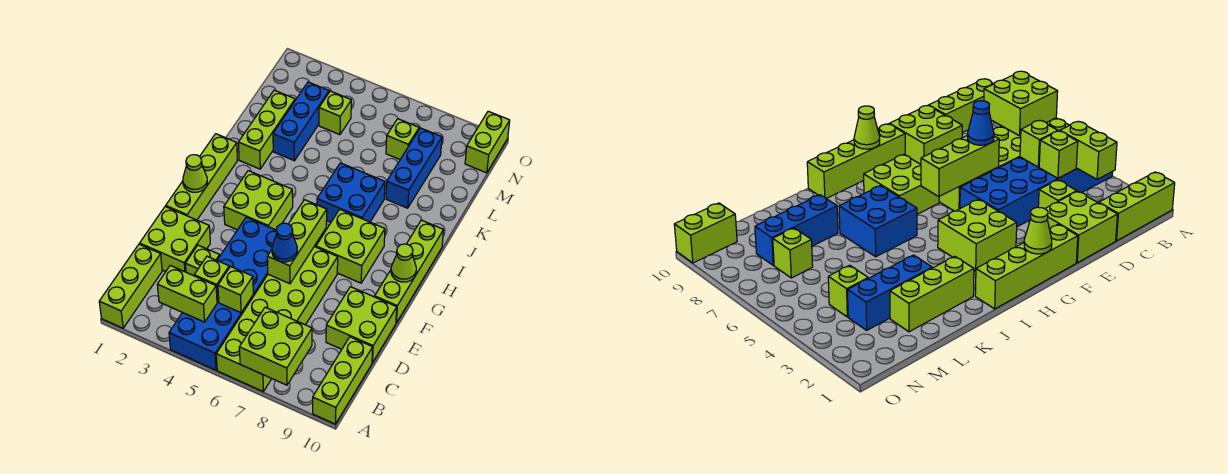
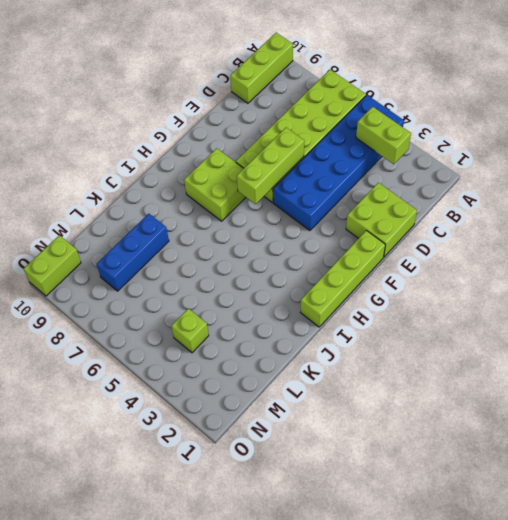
none -> lime brick A1:C1 level 1
none -> lime brick D3 level 1
none -> lime brick D9:E10 level 1

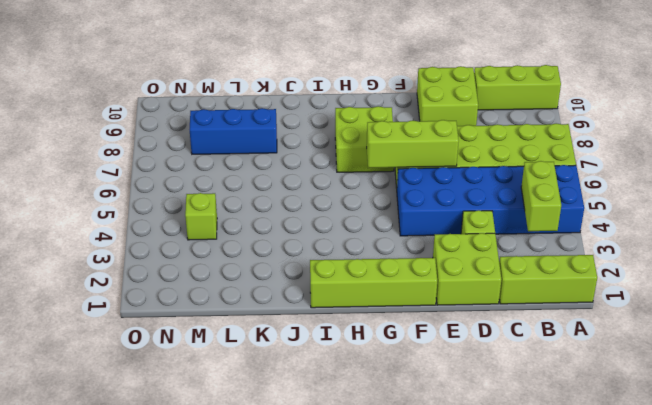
none -> lime brick F10:I10 level 1
none -> lime brick G3:H4 level 1
none -> blue brick I6:J7 level 1

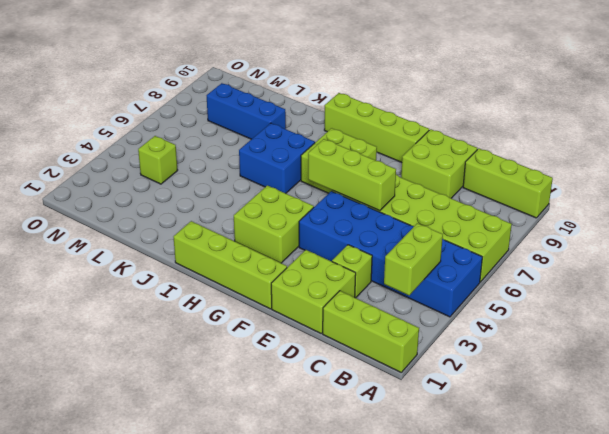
none -> lime brick J2:L2 level 1
none -> blue brick K3:M3 level 1
none -> lime brick M7 level 1

